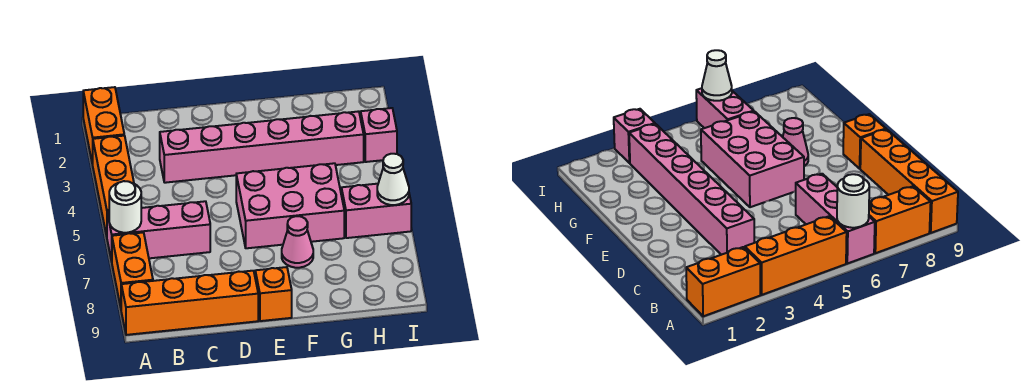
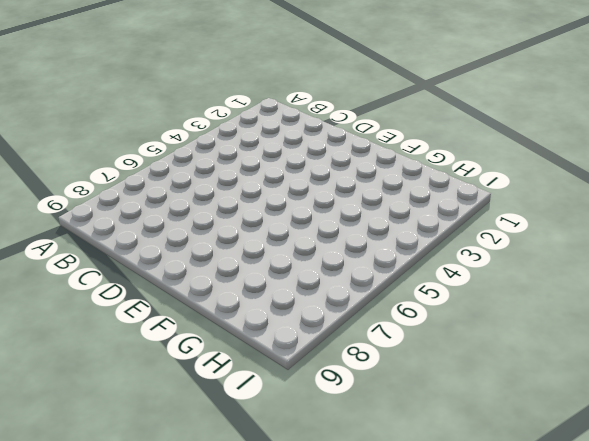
none -> orange brick A1:A2 level 1
none -> orange brick A3:A5 level 1
none -> pink brick A6:C6 level 1

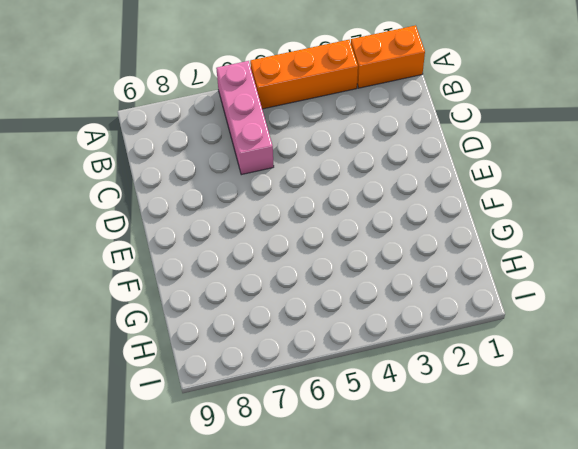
none -> orange brick A7:A8 level 1
none -> orange brick A9:D9 level 1
none -> pink brick C3:H3 level 1

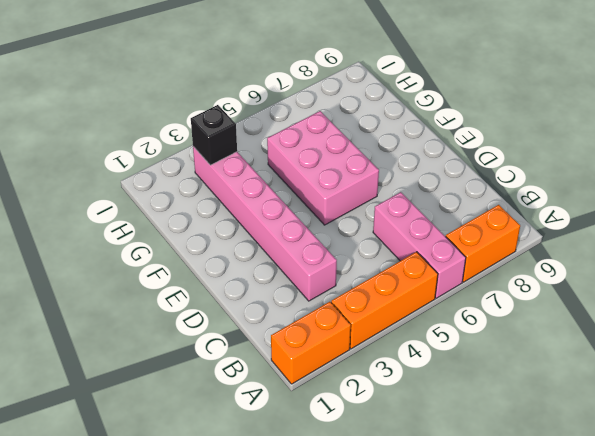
black brick H3 level 2 -> none
none -> orange brick A9:D9 level 1
none -> orange brick E9 level 1
none -> pink cone F7 level 1

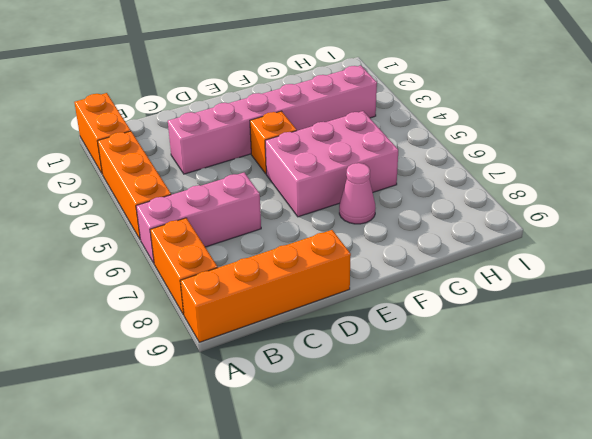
orange brick E4 level 1 -> orange brick E9 level 1
none -> pink brick H6:I6 level 1
none -> pink brick I3 level 1
none -> white round brick A6 level 2

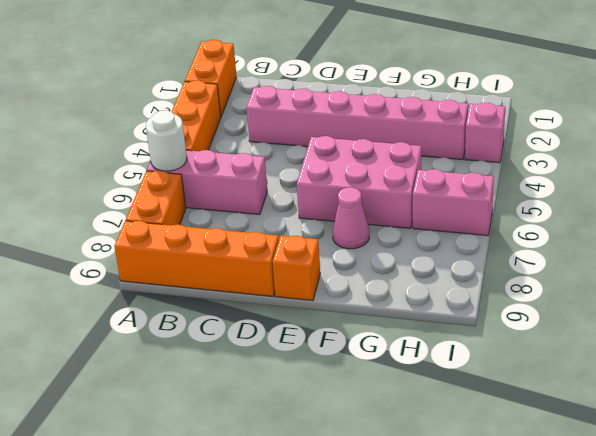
none -> white cone I6 level 2

